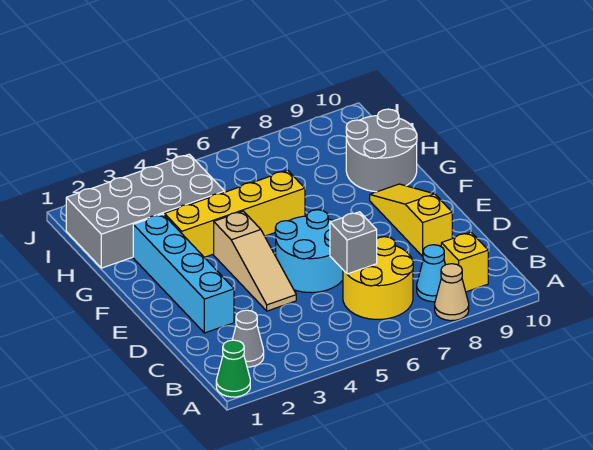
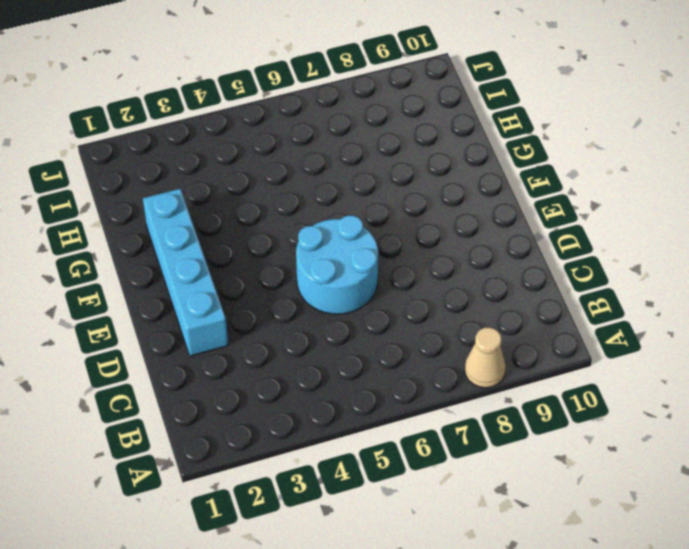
none -> green cone A1 level 1
none -> grey cone B2 level 1
none -> yellow round brick B6:C7 level 1

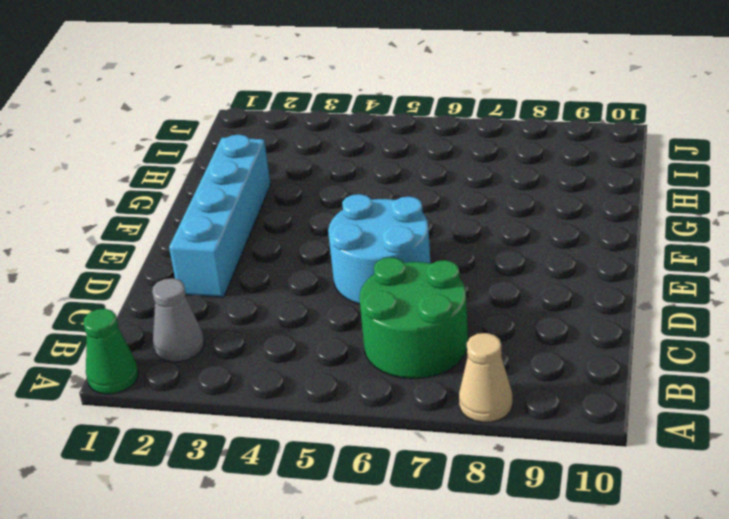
green round brick B6:C7 level 1 -> yellow round brick B6:C7 level 1
none -> cyan cone B8 level 1
none -> yellow brick B9 level 1
none -> tan slope D4:F4 level 1 top F

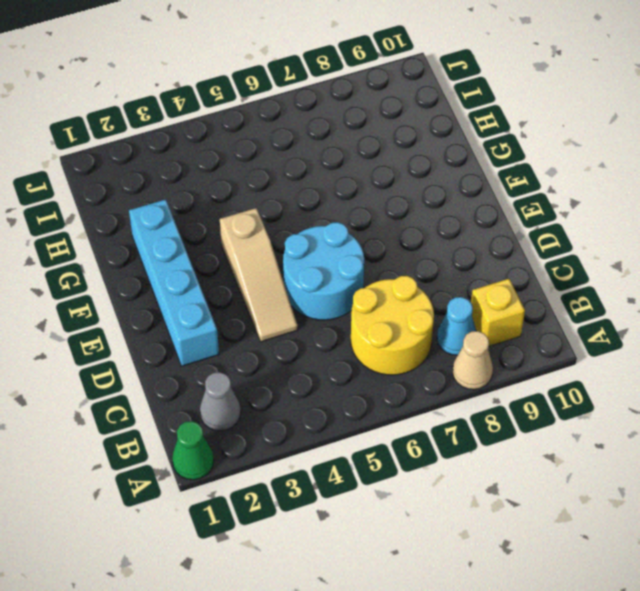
none -> yellow slope D9:F9 level 1 top D
none -> yellow brick G3:G6 level 1
none -> grey round brick G9:H10 level 1

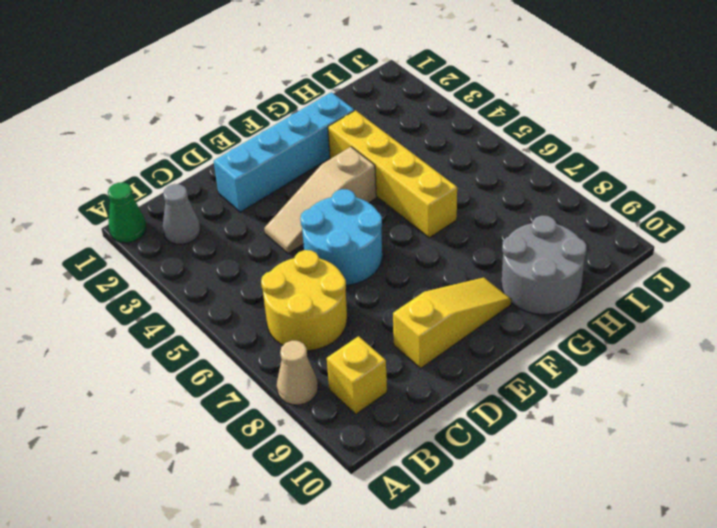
none -> cyan cone B8 level 1
none -> grey brick H1:I4 level 1
none -> grey brick C6 level 2

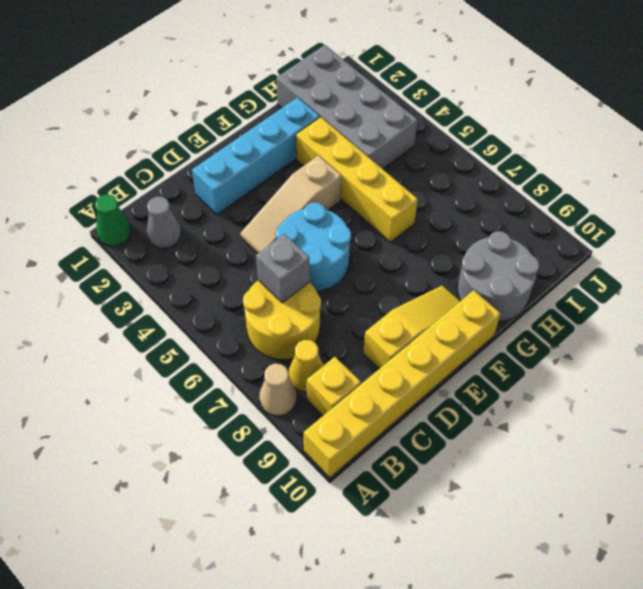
yellow brick A10:F10 level 1 -> none
yellow cone B8 level 1 -> cyan cone B8 level 1

